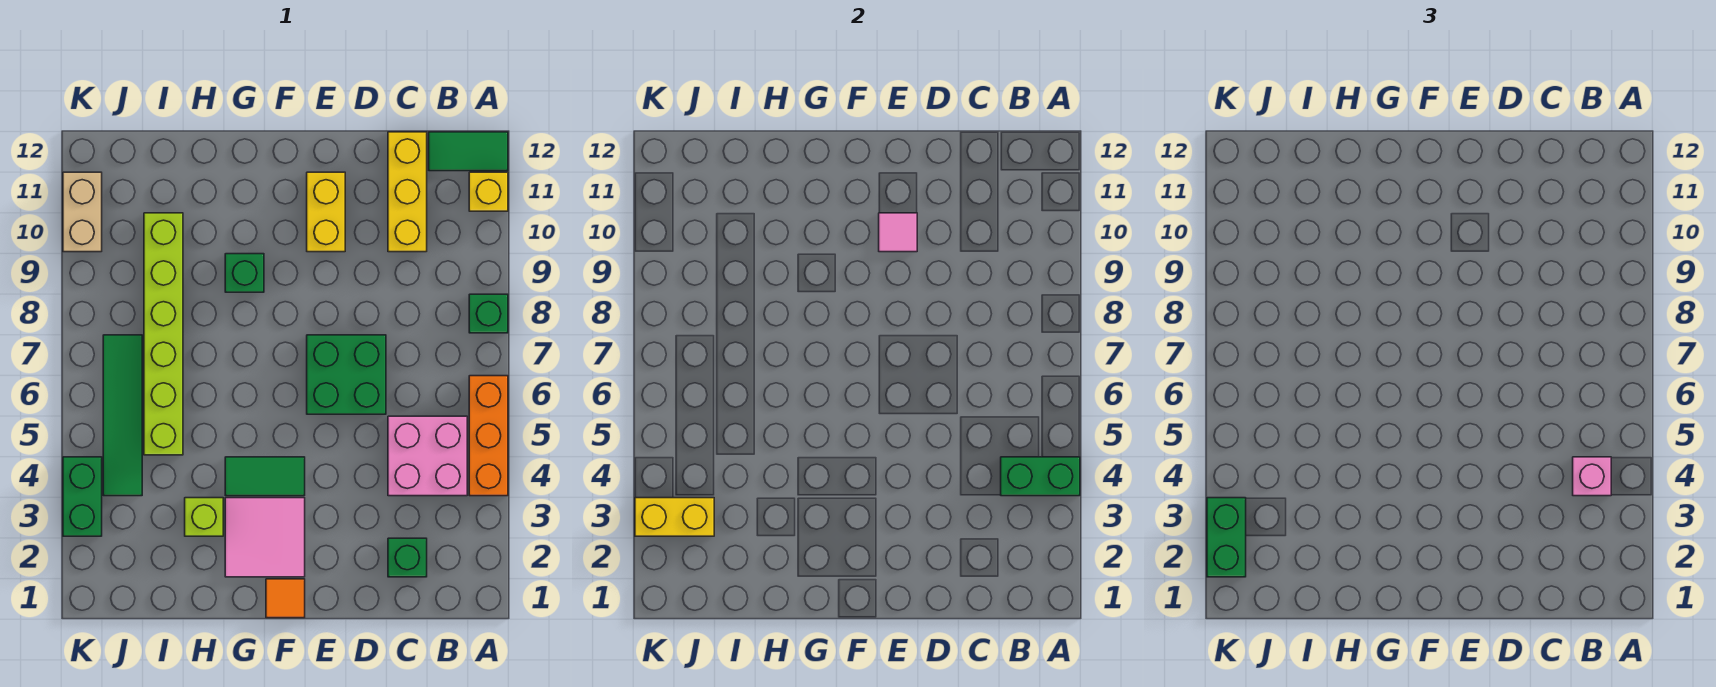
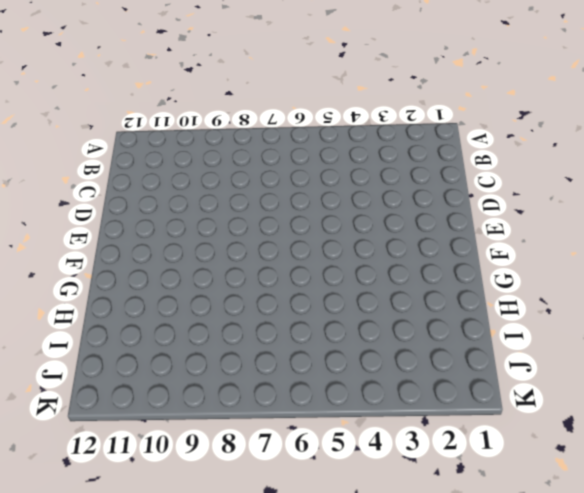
none -> orange brick A4:A6 level 1
none -> green brick A8 level 1
none -> yellow brick A11 level 1

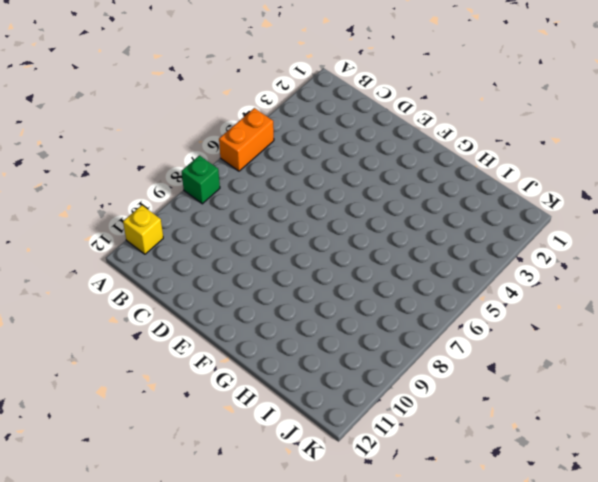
orange brick A5:A6 level 1 -> orange brick A4:A6 level 1
none -> green tile A12:B12 level 1
none -> pink brick B4:C5 level 1
none -> green brick C2 level 1

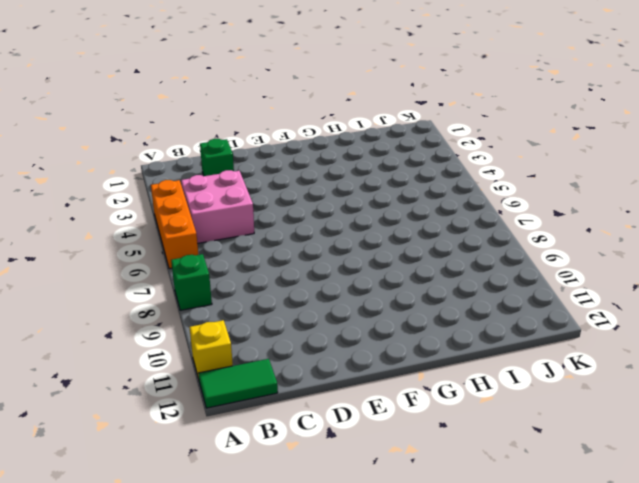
none -> yellow brick C10:C12 level 1
none -> green brick D6:E7 level 1
none -> yellow brick E10:E11 level 1

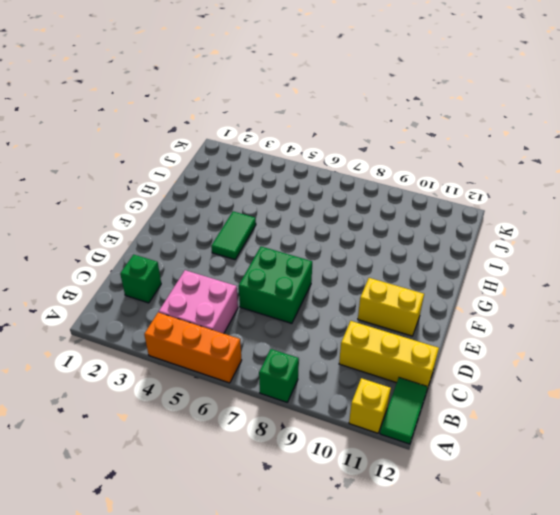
none -> orange tile F1 level 1
none -> pink tile F2:G3 level 1
none -> green brick G9 level 1

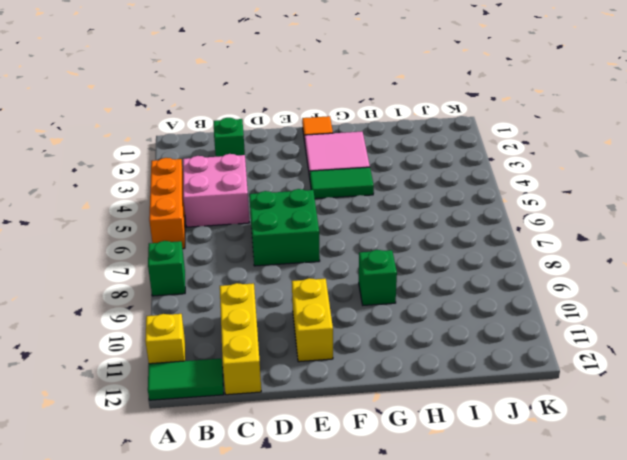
none -> lime brick H3 level 1
none -> lime brick I5:I10 level 1
none -> green tile J4:J7 level 1

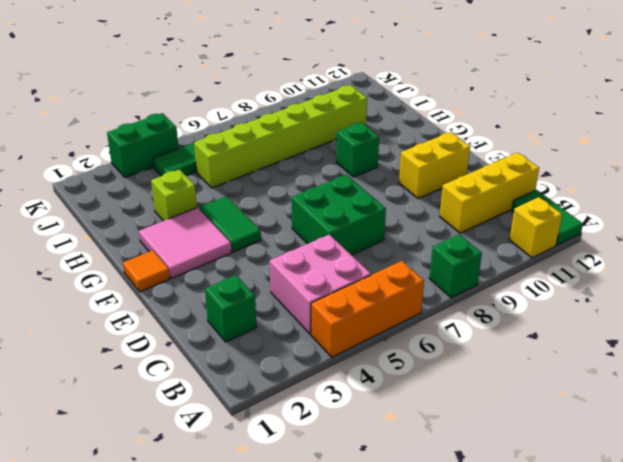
none -> tan brick K10:K11 level 1
none -> green brick A4:B4 level 2
none -> pink tile E10 level 2

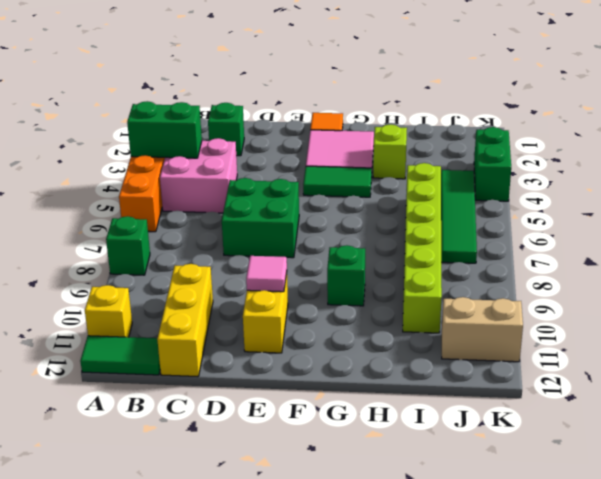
tan brick J11:K11 level 1 -> tan brick K10:K11 level 1
none -> yellow brick J3:K3 level 2
none -> pink brick B4 level 3
none -> green brick K2:K3 level 3

